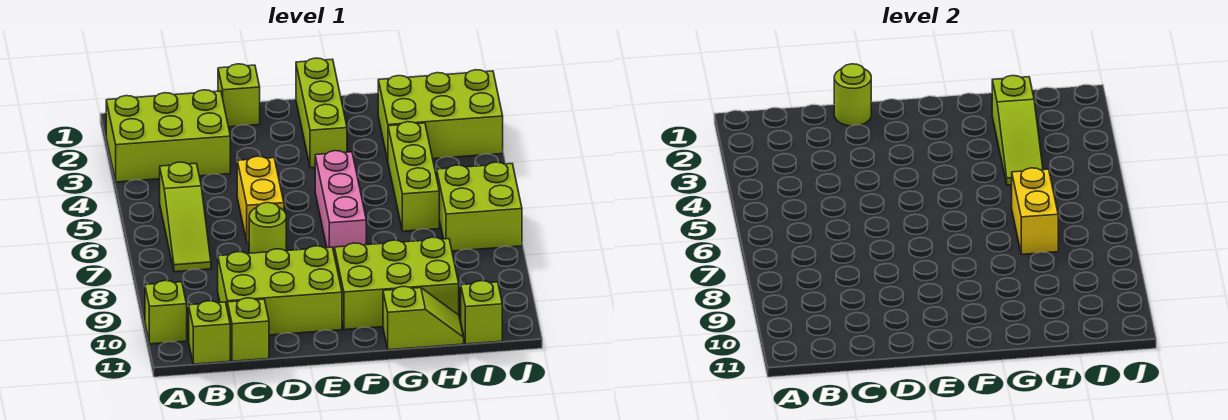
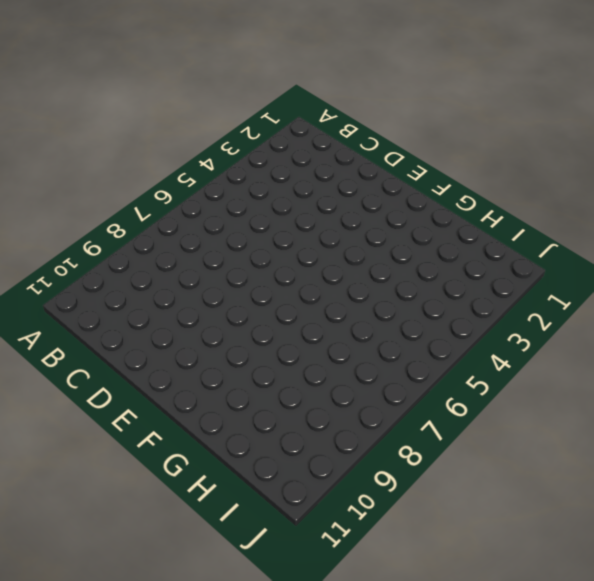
none -> lime brick A2:C3 level 1
none -> lime brick A10 level 1
none -> lime slope B5:B7 level 1 top 5

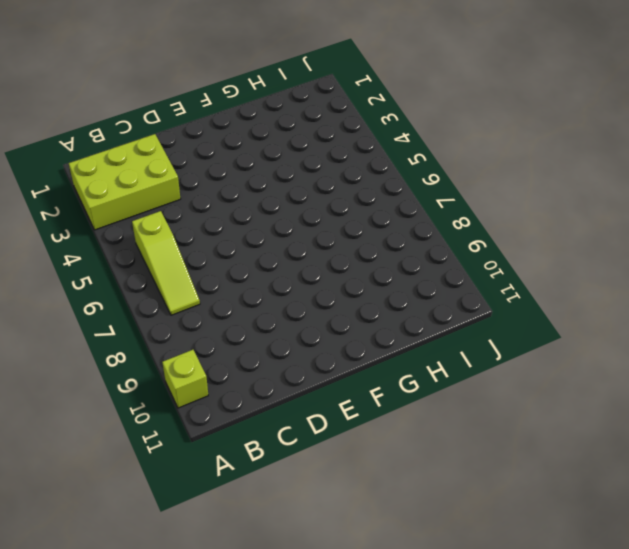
none -> lime brick B11 level 1
none -> lime brick C9:E10 level 1
none -> lime brick C11 level 1

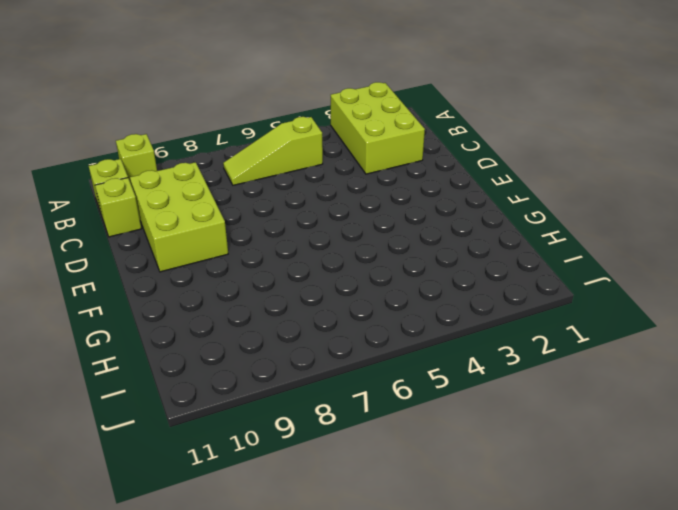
none -> lime brick D1 level 1
none -> yellow brick D5:D6 level 1
none -> lime round brick D7 level 1

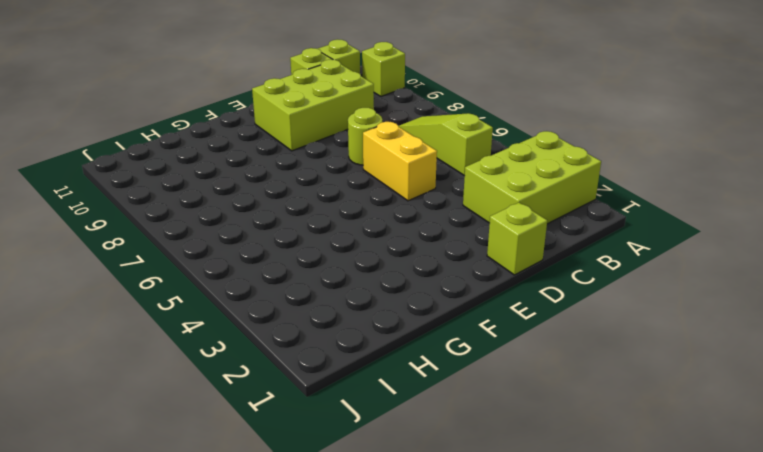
none -> lime brick F1:F3 level 1
none -> pink brick F5:F7 level 1
none -> lime brick F9:H10 level 1

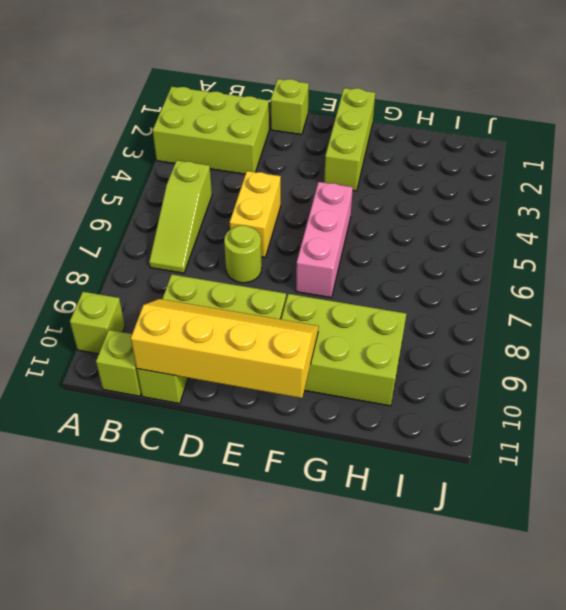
yellow slope C10:F11 level 2 top 11 -> none
none -> lime slope G11:H11 level 1 top G
none -> lime brick H2:J3 level 1
none -> lime brick H4:H6 level 1

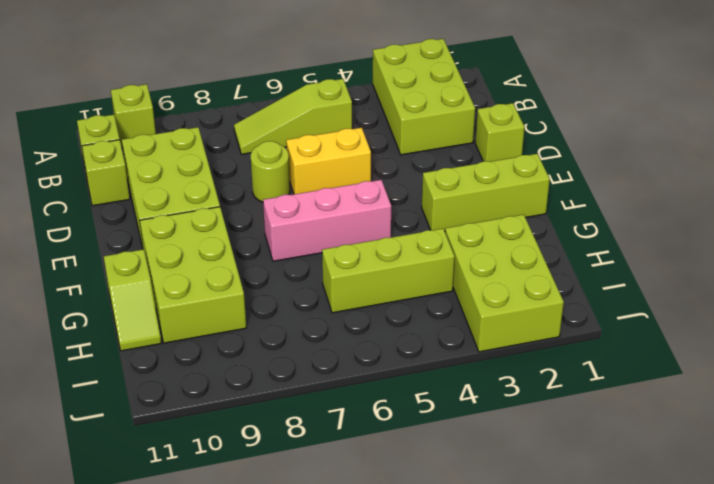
none -> lime brick I6:J7 level 1
none -> lime brick I11 level 1
none -> lime round brick D1 level 2

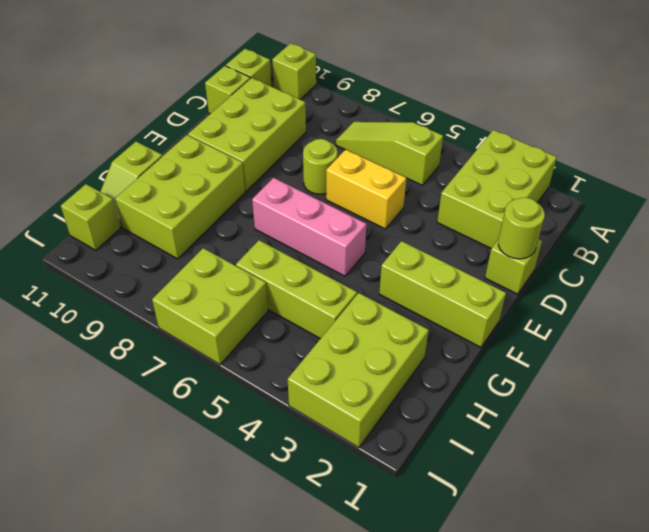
none -> lime slope H2:H4 level 2 top 2
none -> yellow brick H6:H7 level 2

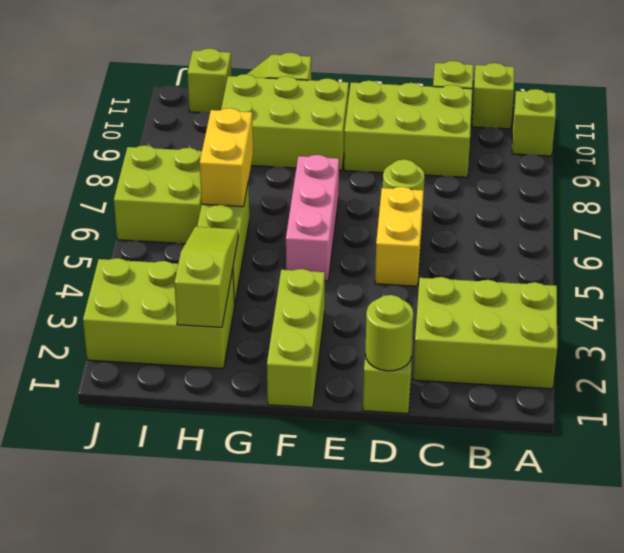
none -> lime slope B5:B7 level 1 top 5

